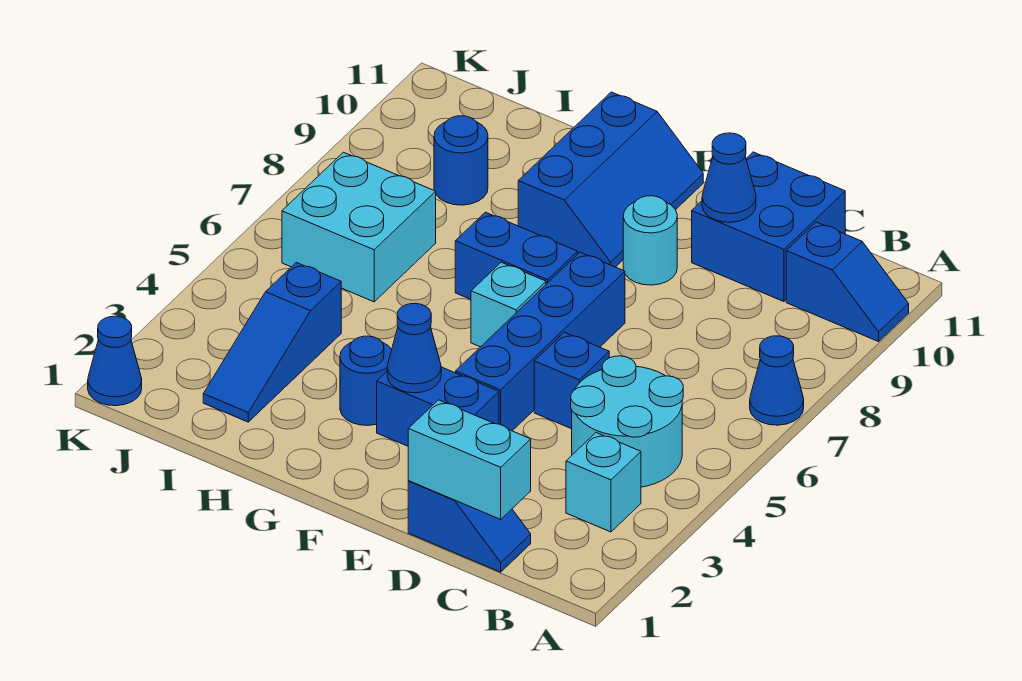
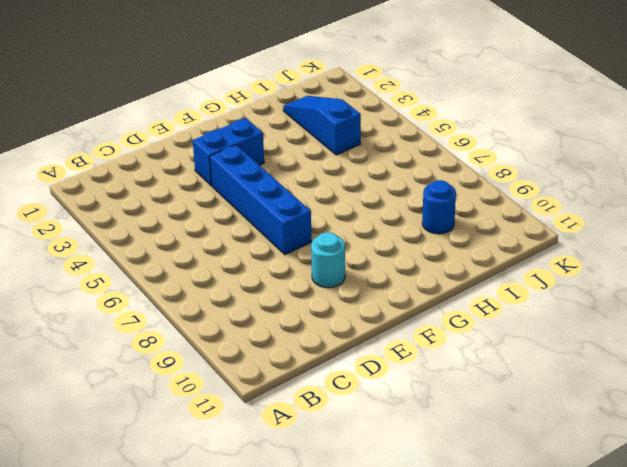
none -> blue cone A7 level 1
none -> blue slope A10:B10 level 1 top B
none -> cyan brick B3 level 1

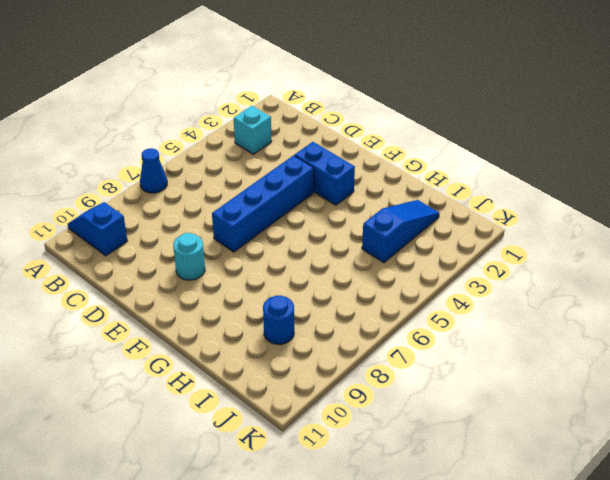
none -> cyan round brick B4:C5 level 1
none -> blue slope C1:D1 level 1 top D
none -> blue brick C10:D11 level 1

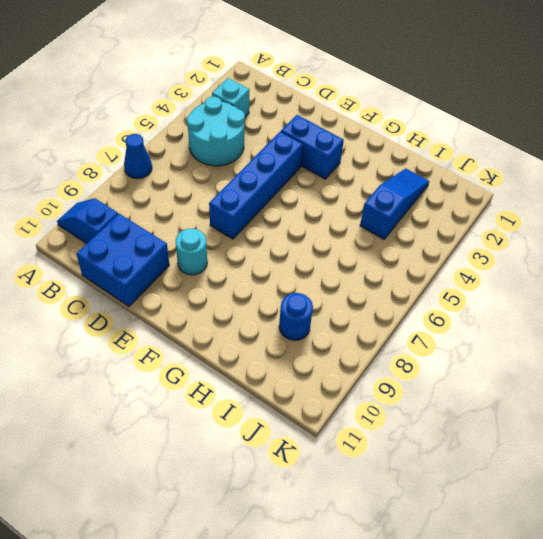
none -> blue slope C1:D1 level 1 top D
none -> blue brick D5 level 1
none -> cyan brick F6 level 1

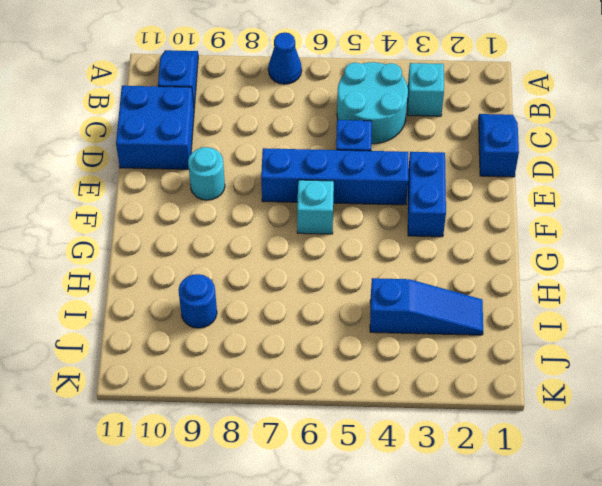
none -> blue brick F7:G7 level 1
none -> blue slope F9:G11 level 1 top G
none -> blue round brick G3 level 1

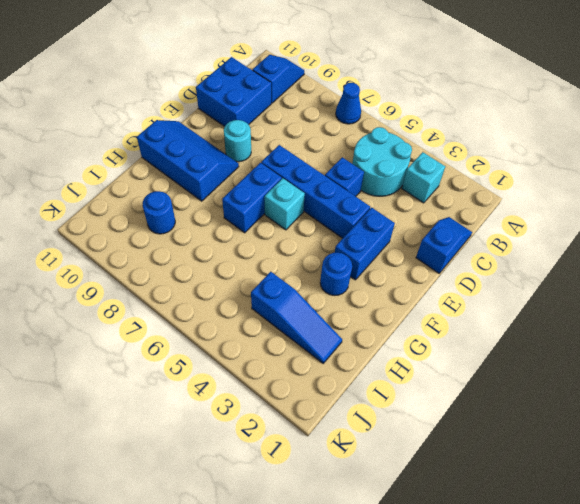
none -> cyan brick I6:J7 level 1
none -> blue cone K1 level 1
none -> cyan brick C1:D1 level 2

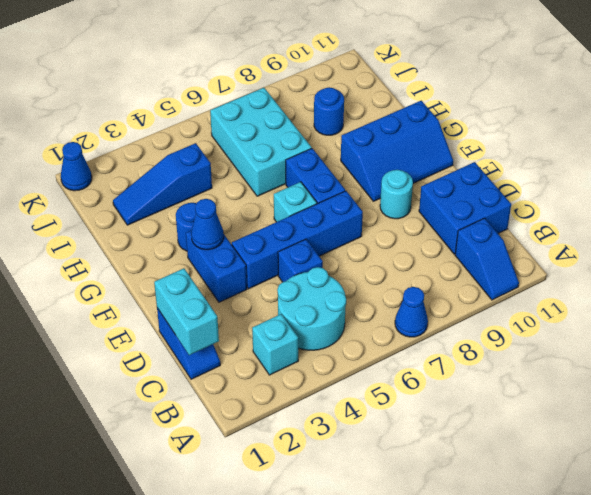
cyan brick H6:J7 level 1 -> cyan brick I6:J7 level 1
none -> blue cone D10 level 2

